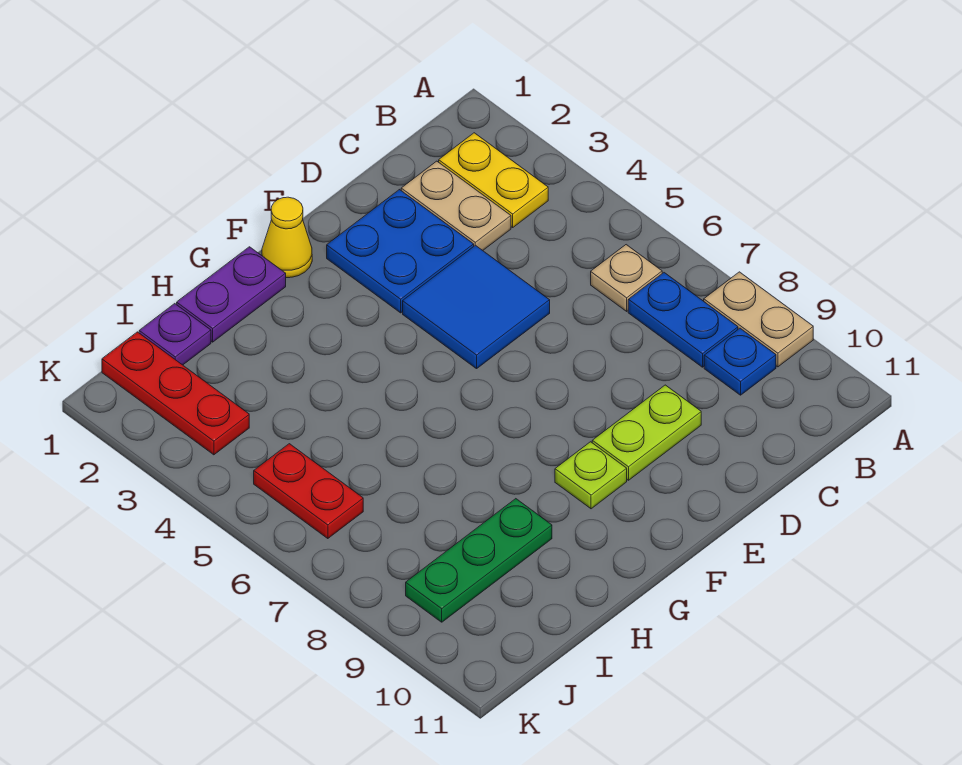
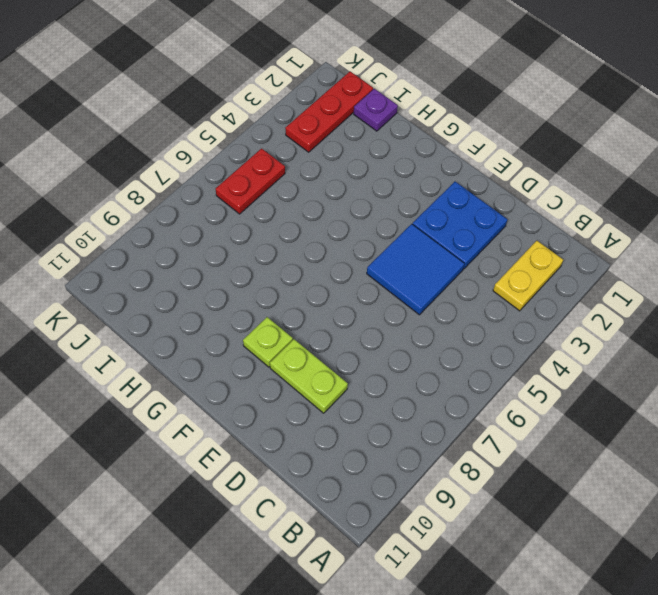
none -> tan plate A8:A9 level 1
none -> tan plate B6 level 1
none -> blue plate B7:B8 level 1

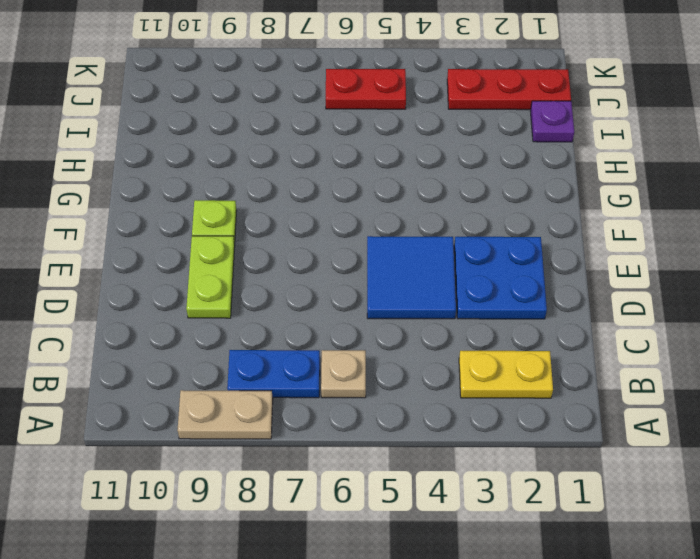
none -> blue plate B9 level 1
none -> tan plate C2:C3 level 1
none -> yellow cone F1 level 1

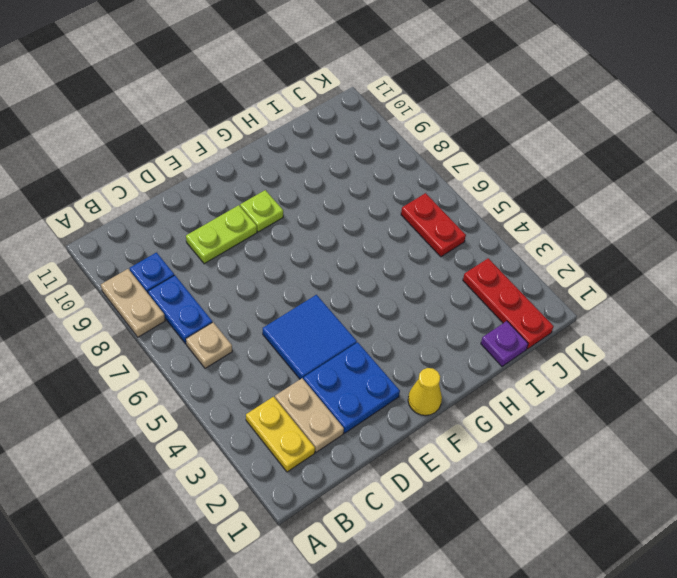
none -> purple plate G1:H1 level 1
none -> green plate H9:J9 level 1

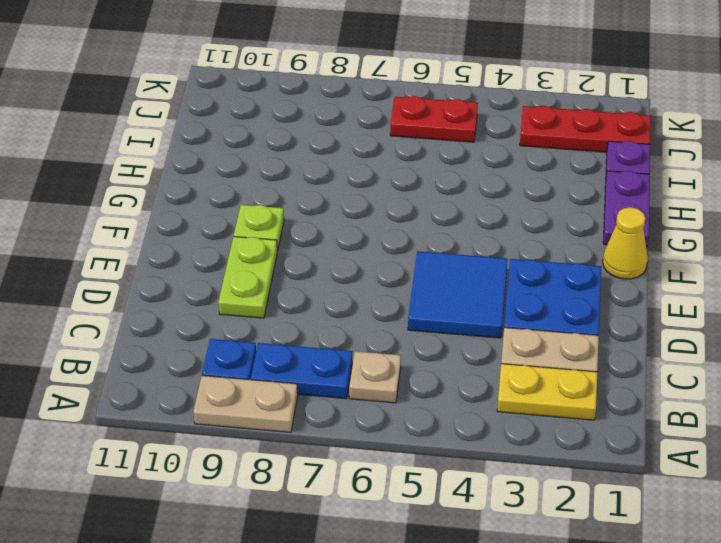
none -> green plate H9:J9 level 1

